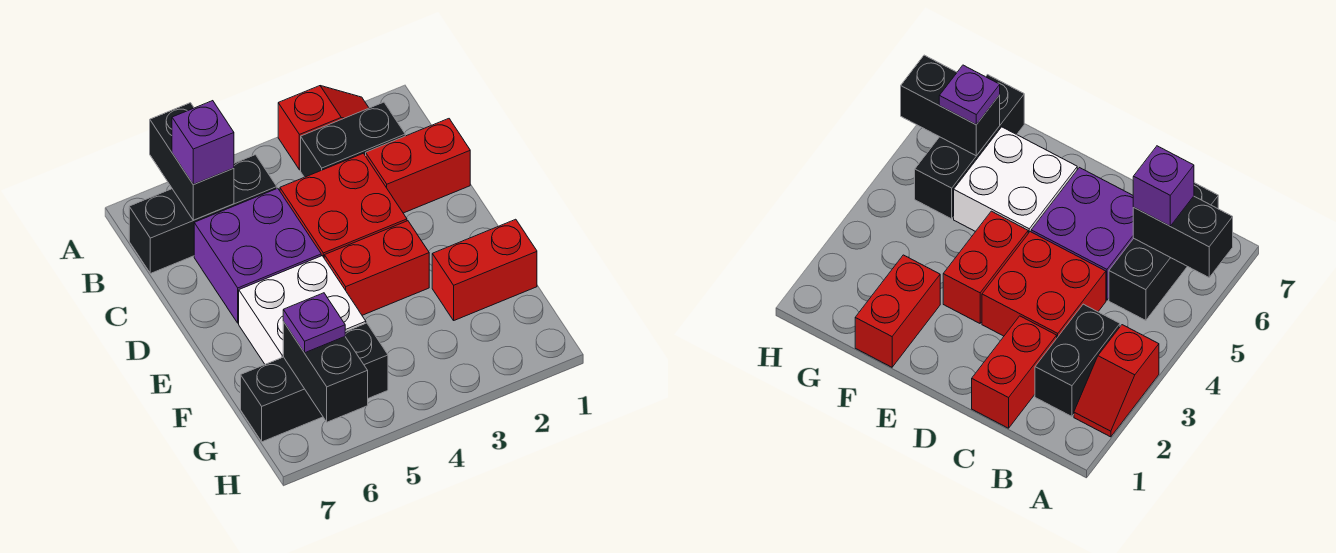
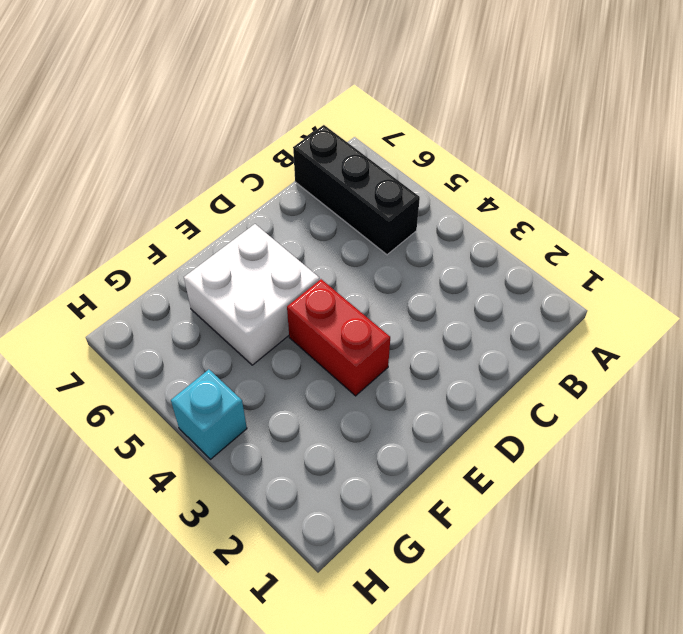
cyan brick H4 level 1 -> none
none -> red slope A2:A3 level 1 top 3
none -> black brick B2:B3 level 1
none -> red brick C1:C2 level 1

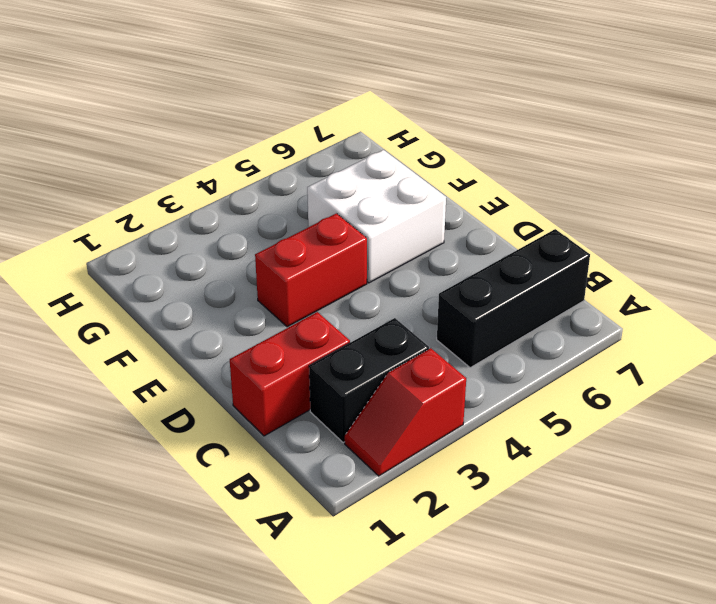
none -> red brick C3:D4 level 1
none -> purple brick C5:D6 level 1
none -> red brick F1:F2 level 1

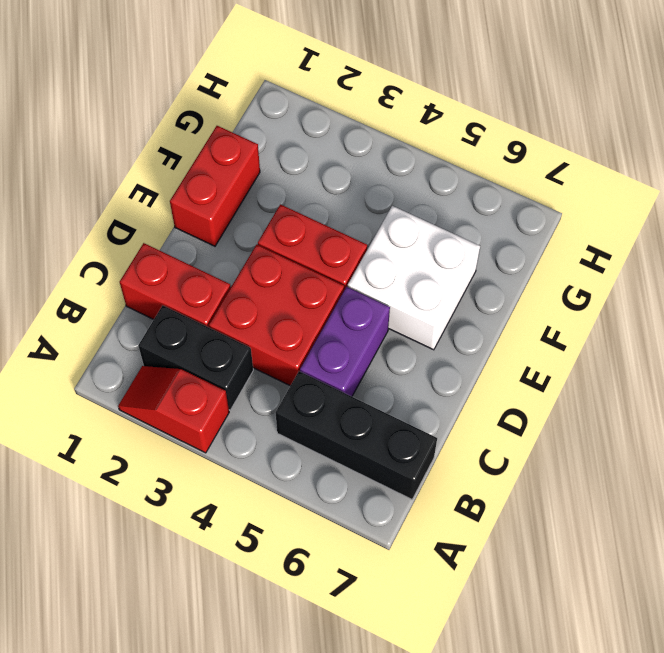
purple brick C5:D5 level 1 -> purple brick C5:D6 level 1
red brick E1:F1 level 1 -> red brick F1:F2 level 1
none -> black brick G5:G7 level 1
none -> black brick A6:B6 level 2
none -> black brick G6:H6 level 2

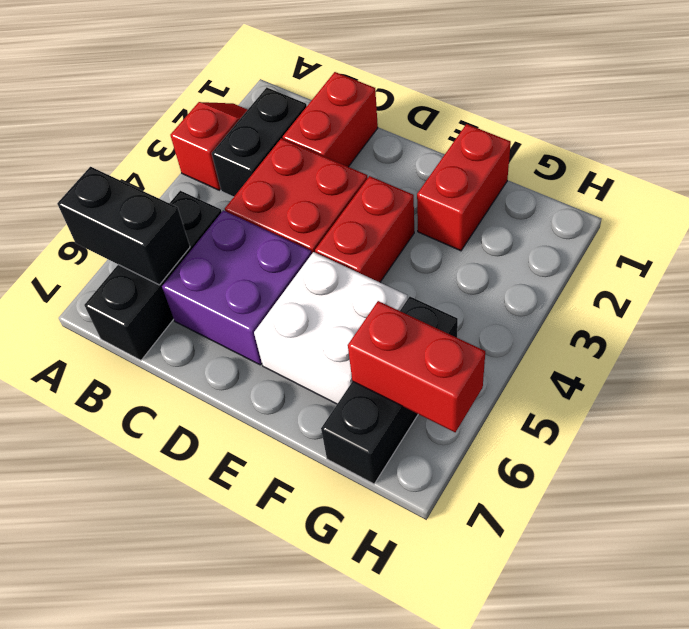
red brick G6:H6 level 2 -> black brick G6:H6 level 2
none -> purple brick B6 level 3
none -> purple plate G6 level 3

